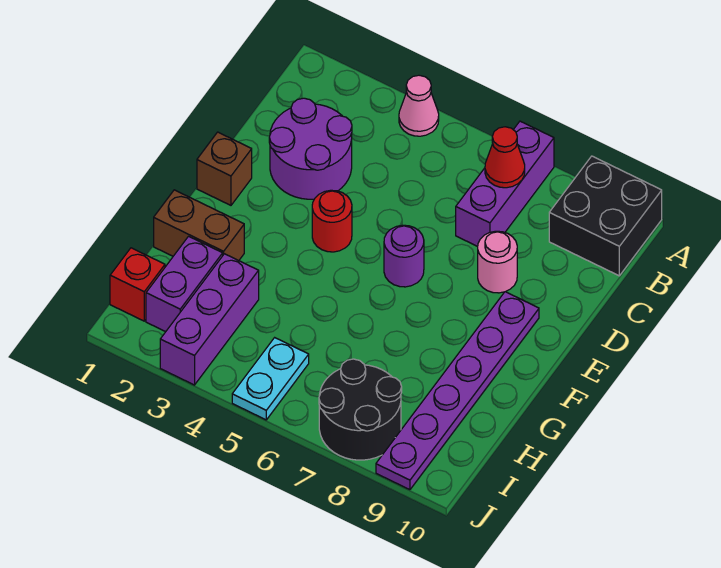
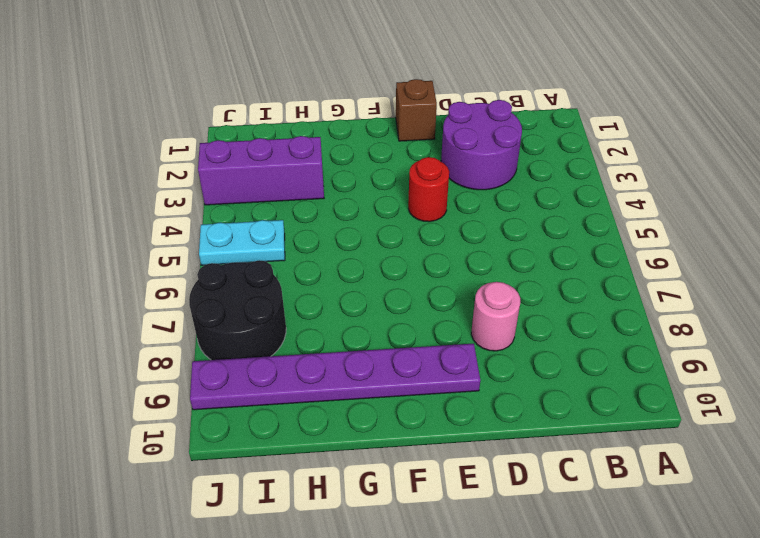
none -> pink cone A4 level 1
none -> purple brick A7:C7 level 1
none -> black brick A9:B10 level 1

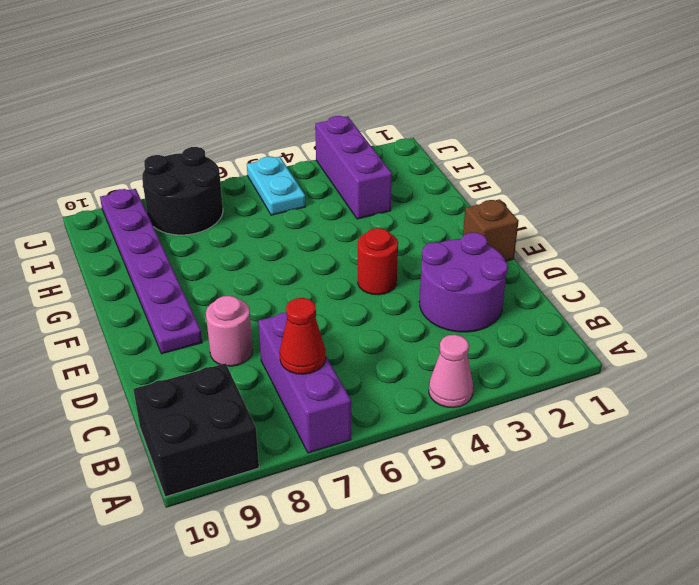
none -> purple round brick E6 level 1
none -> brown brick G1:G2 level 1
none -> purple brick H2:I2 level 1

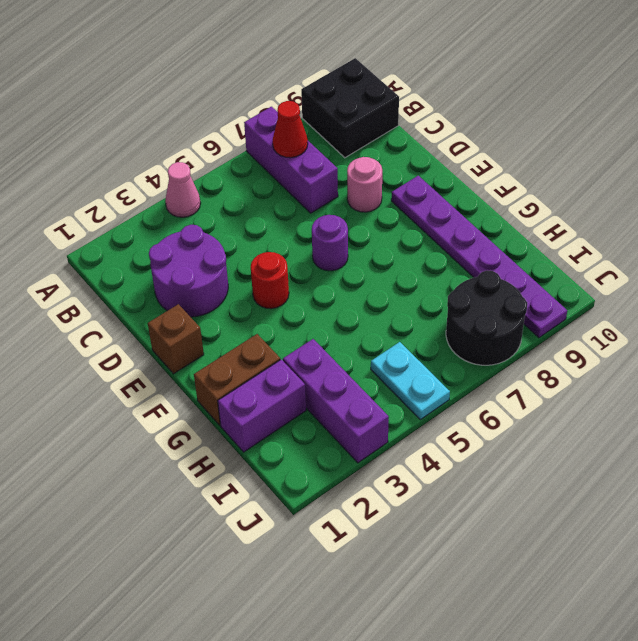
purple brick H1:H2 level 1 -> purple brick H2:I2 level 1
none -> red brick I1 level 1

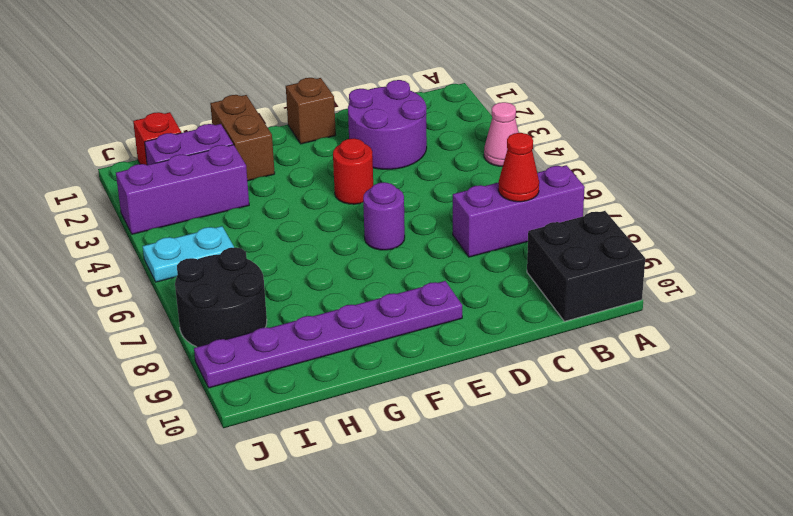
none -> pink round brick D8 level 1

